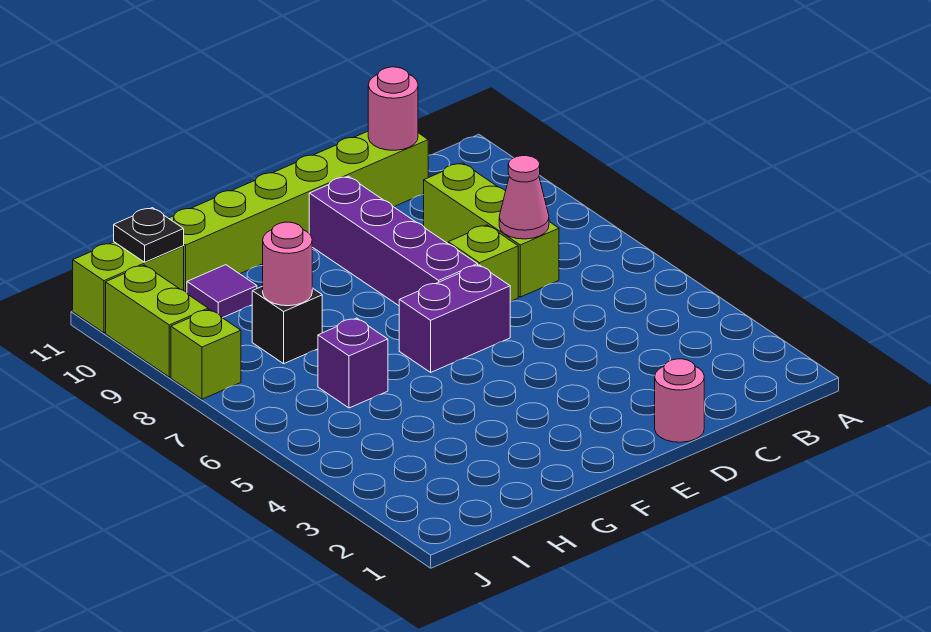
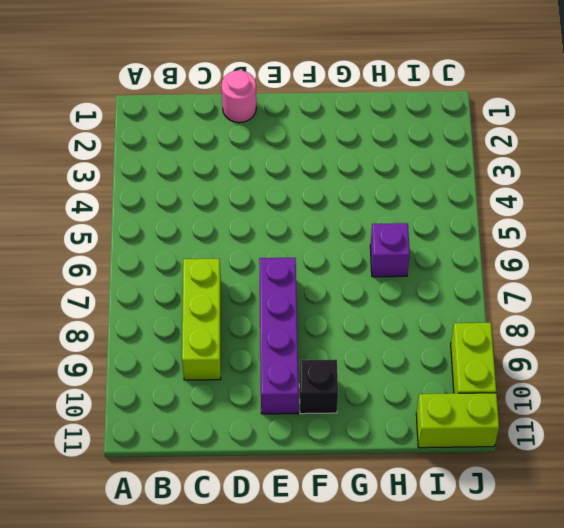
black brick F10 level 1 -> black brick H8 level 1
none -> lime brick C11:H11 level 1
none -> lime brick D7 level 1
none -> purple brick E6:F6 level 1

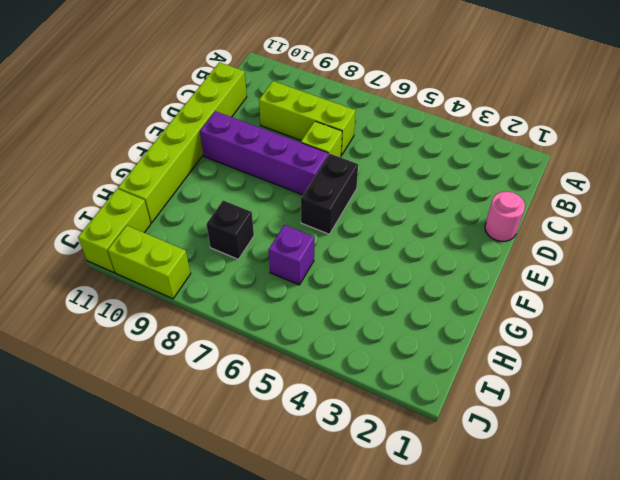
black brick E6:F6 level 1 -> purple brick E6:F6 level 1
none -> purple tile H10 level 1
none -> lime brick J8 level 1
none -> pink cone C7 level 2

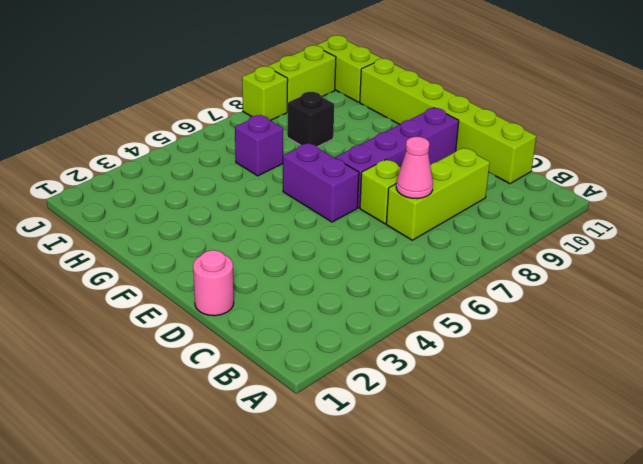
none -> purple tile H10 level 1
none -> pink round brick C11 level 2
none -> pink round brick H8 level 2

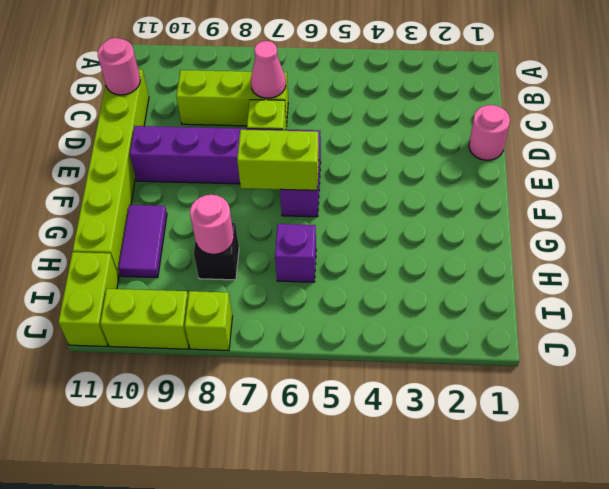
lime brick F6:F7 level 2 -> none
purple tile G10:H10 level 1 -> purple tile H10 level 1
none -> black plate I11 level 2

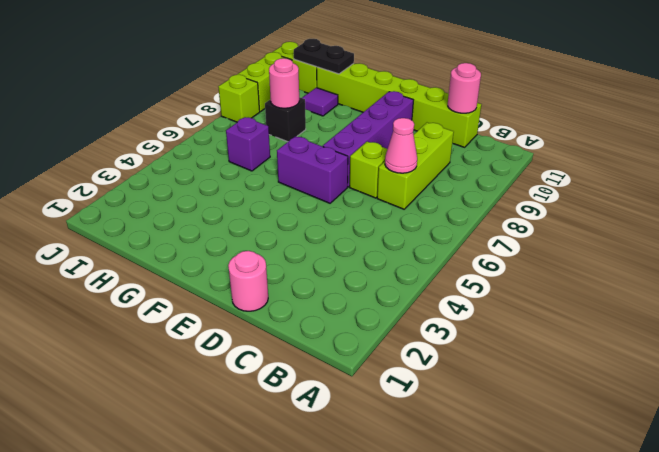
black plate H11:I11 level 2 -> black plate I11 level 2

